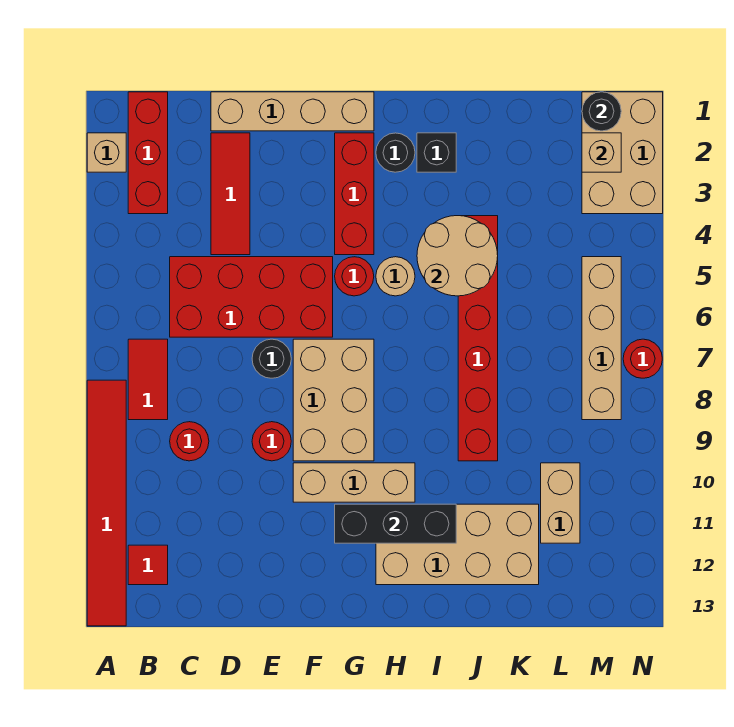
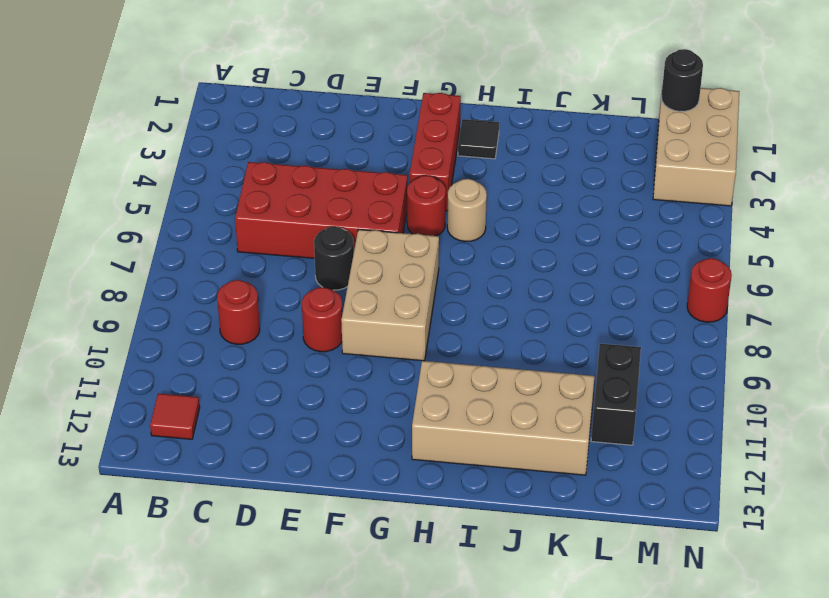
black tile H2 level 1 -> black round brick H2 level 1
black brick L10:L11 level 1 -> tan brick L10:L11 level 1
none -> tan brick A2 level 1
none -> red tile A8:A13 level 1
none -> red brick B1:B3 level 1

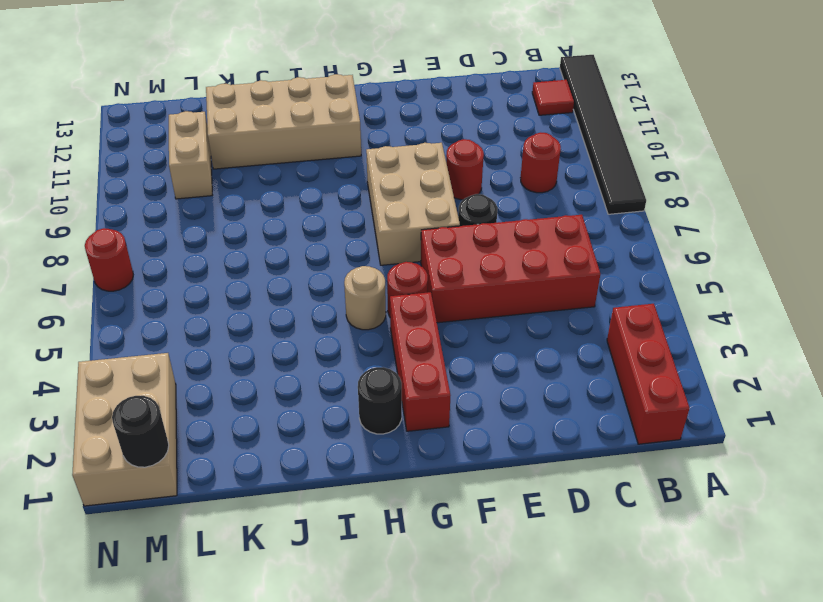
black tile A8:A13 level 1 -> red tile A8:A13 level 1
none -> tan brick A2 level 1
none -> red tile B7:B8 level 1
none -> tan brick D1:G1 level 1

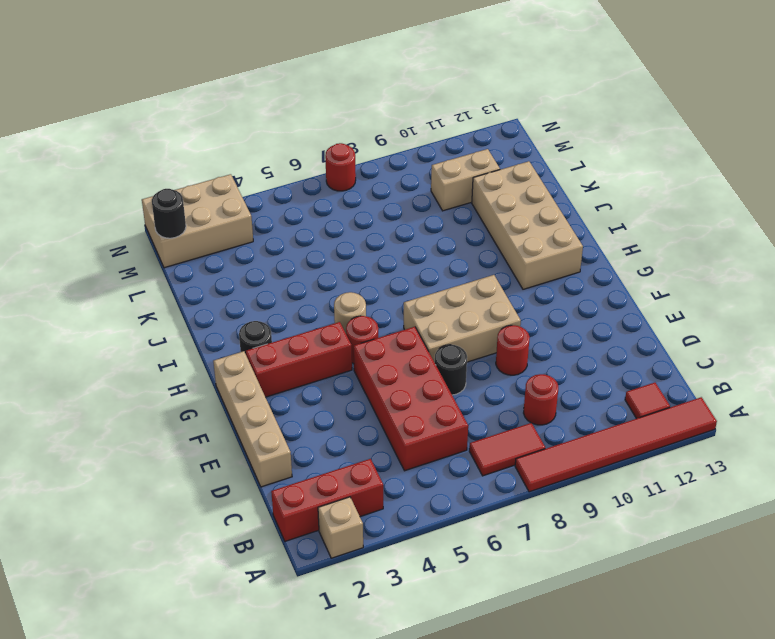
none -> red tile D2:D4 level 1
none -> tan brick F10:H10 level 1
none -> black brick I2 level 1

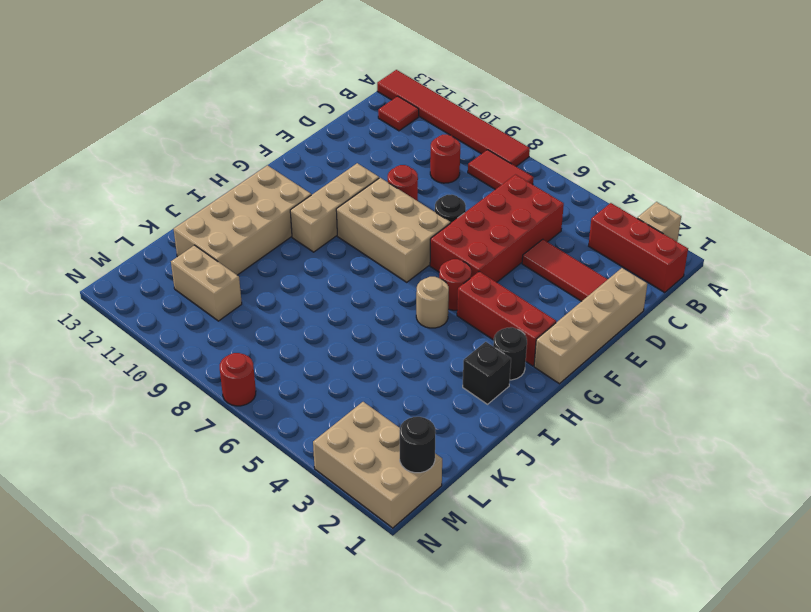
none -> red brick J4:J9 level 1
none -> tan brick M5:M8 level 1
none -> black brick G11:I11 level 2

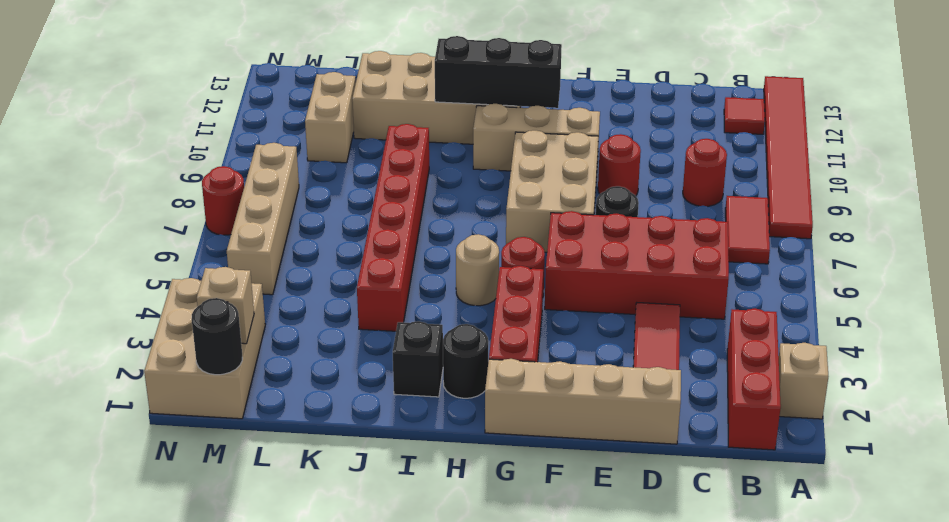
none -> tan round brick I4:J5 level 2

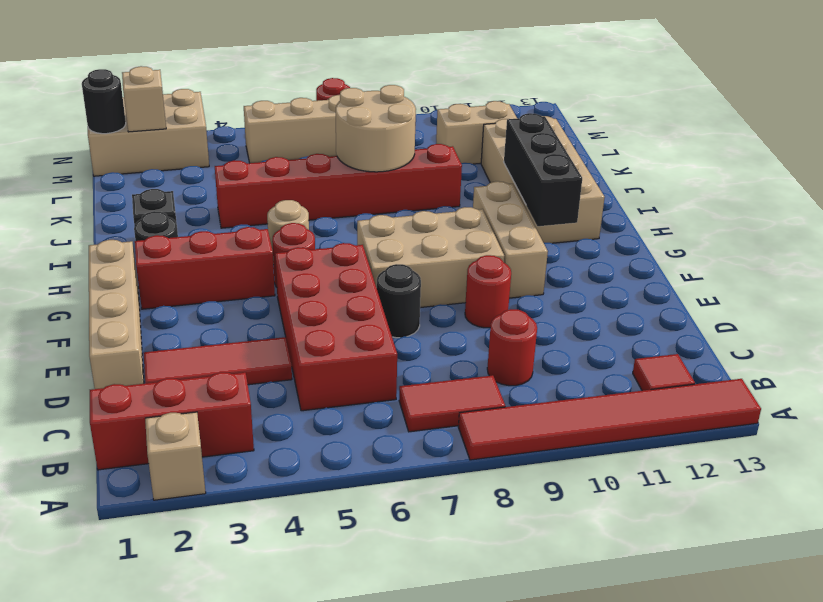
tan round brick J7:K8 level 2 -> tan round brick I4:J5 level 2

